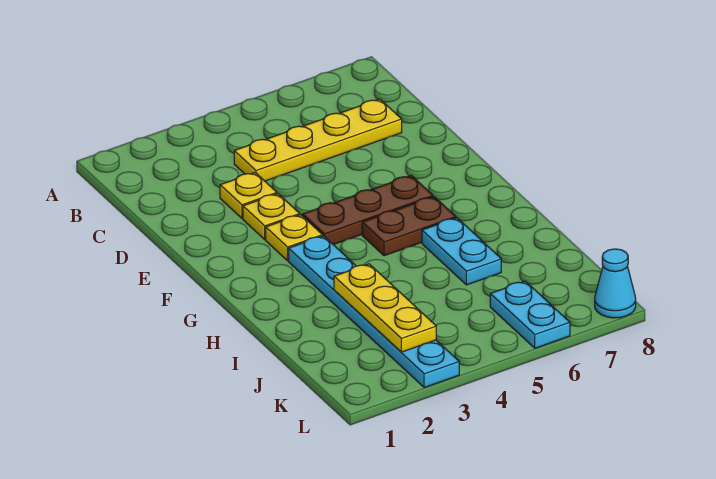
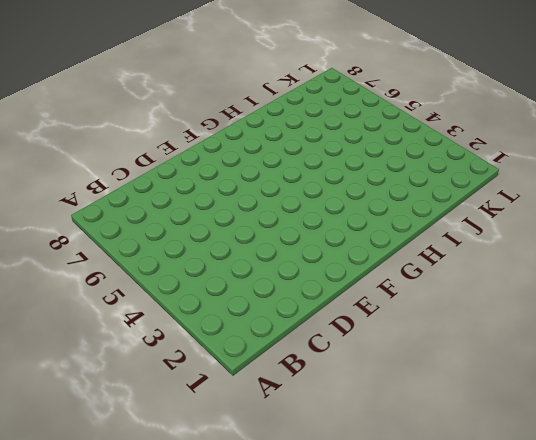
none -> yellow plate C4:C7 level 1
none -> yellow plate D3 level 1

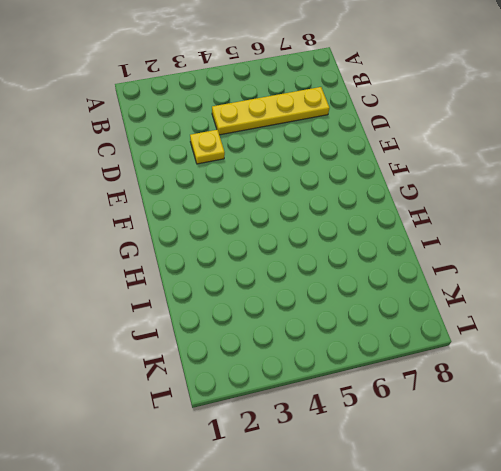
none -> yellow plate E3 level 1
none -> yellow plate F3 level 1

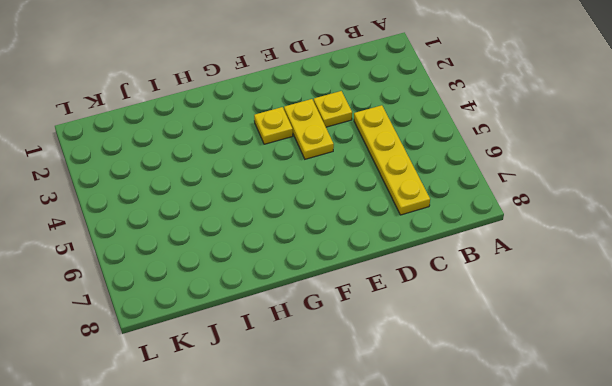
yellow plate E3:E4 level 1 -> yellow plate E3 level 1
none -> brown plate F4:F6 level 1
none -> cyan plate G3:L3 level 1

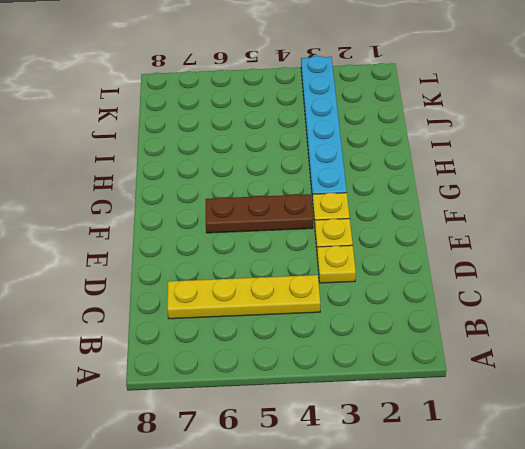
none -> brown plate G5:G6 level 1
none -> cyan plate H6:I6 level 1

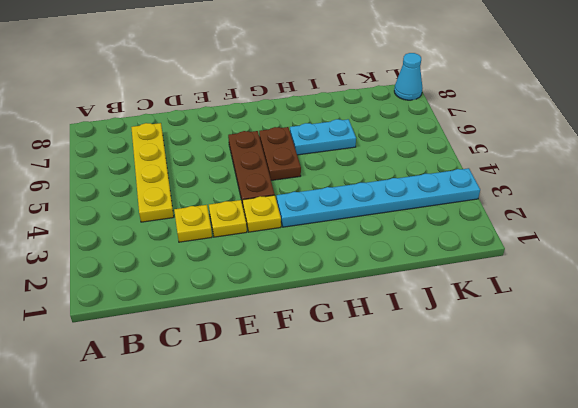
none -> cyan plate K6:L6 level 1
none -> yellow plate I3:K3 level 2

